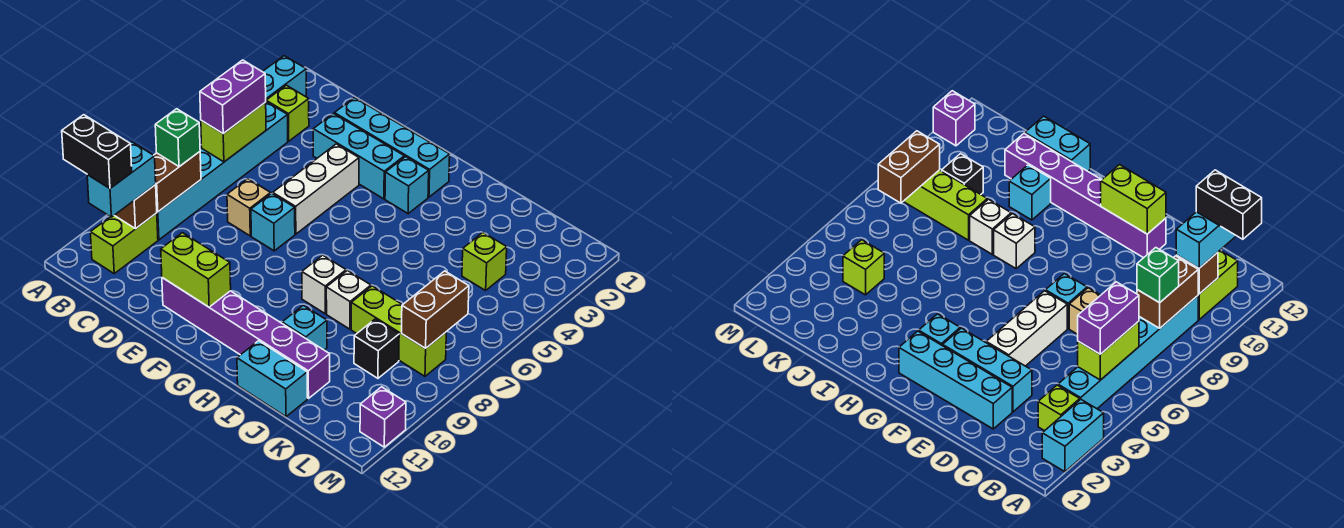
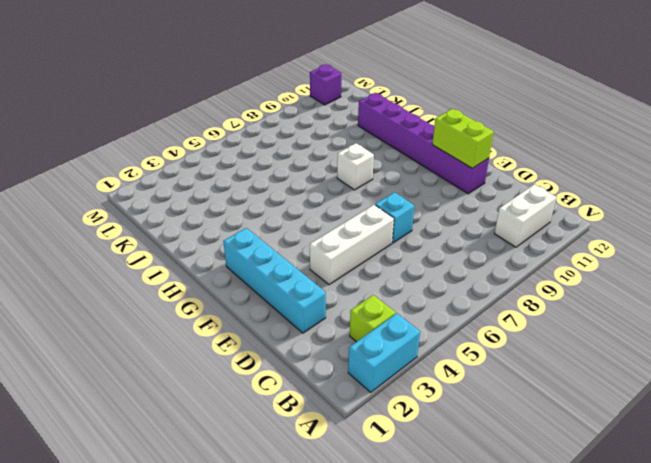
white brick B10:B11 level 1 -> lime brick B10:B11 level 1
none -> cyan brick B4:B9 level 1
none -> cyan brick D3:F3 level 1
none -> tan brick D7 level 1

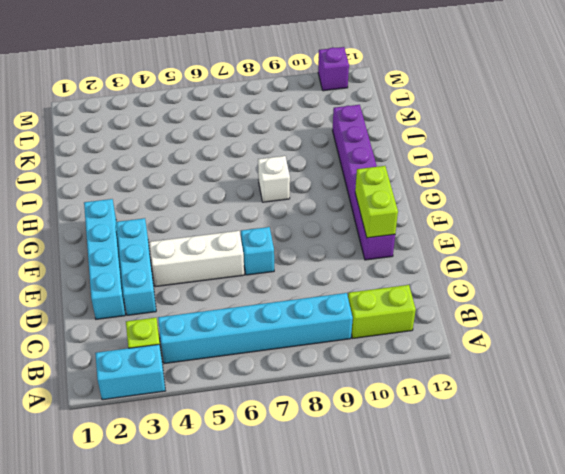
none -> tan brick D7 level 1
none -> cyan brick G3 level 1
none -> white brick I8 level 1

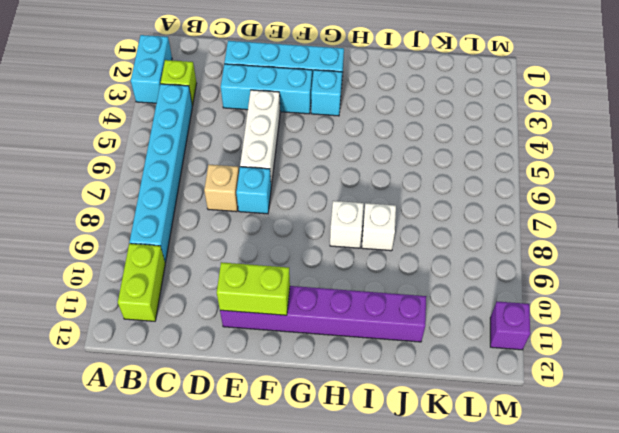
none -> cyan brick I10 level 1
none -> cyan brick I12:J12 level 1
none -> lime brick J8:L8 level 1

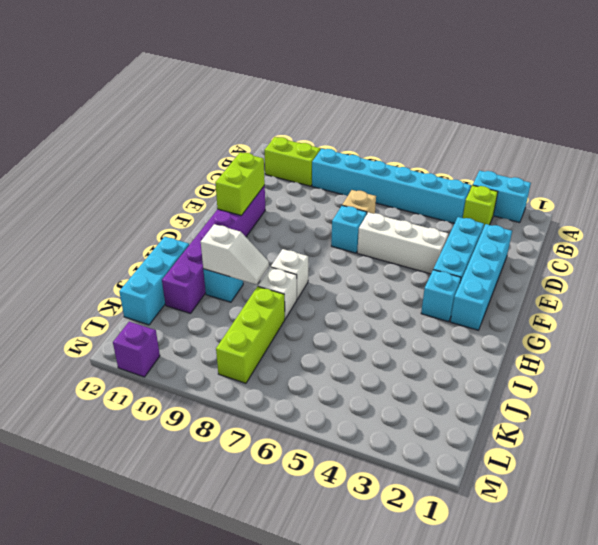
white slope I9:I10 level 2 top 10 -> none
cyan brick I12:K12 level 1 -> cyan brick I12:J12 level 1
none -> lime brick K4 level 1
none -> black brick K9 level 1
none -> lime brick B5:B6 level 2

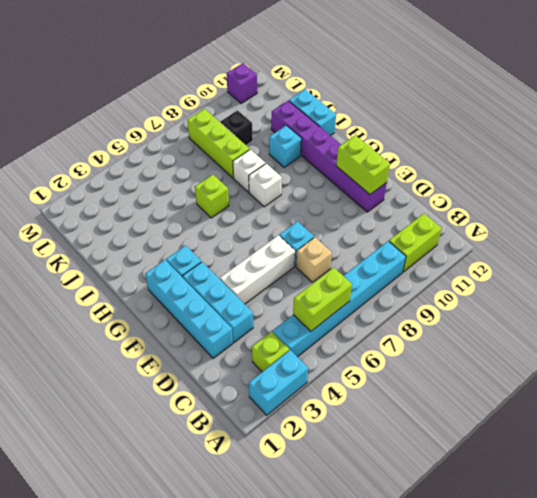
lime brick I6 level 1 -> lime brick K4 level 1
none -> brown brick B8:B9 level 2
none -> brown brick B10 level 2
none -> brown brick L7:L8 level 2

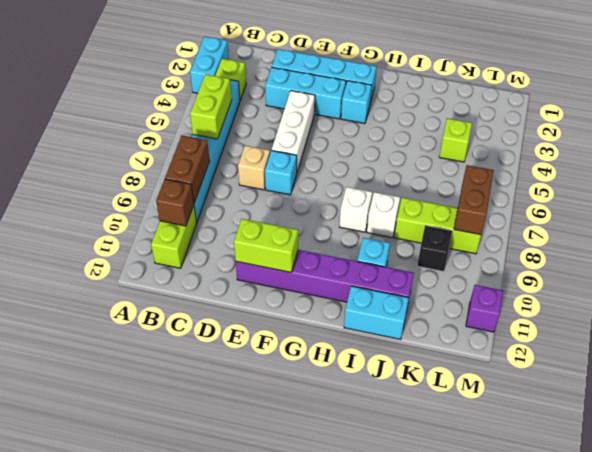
none -> purple brick B5:B6 level 3
none -> green brick B8 level 3
none -> cyan brick B10:B11 level 3

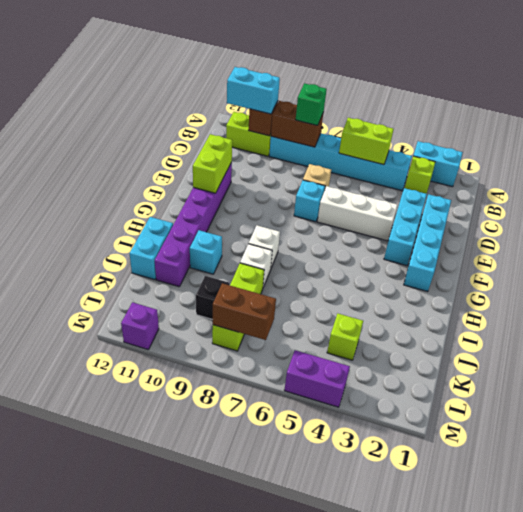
purple brick M4:M5 level 1 -> purple brick B5:B6 level 3
none -> cyan brick G3 level 1
none -> black brick A11:B11 level 4

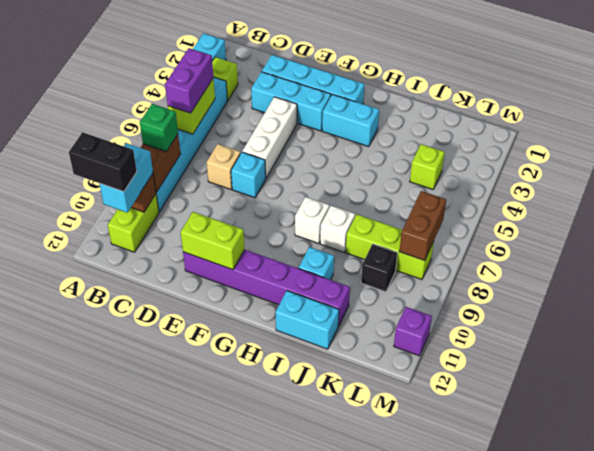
cyan brick G3:H3 level 1 -> cyan brick G3 level 1

